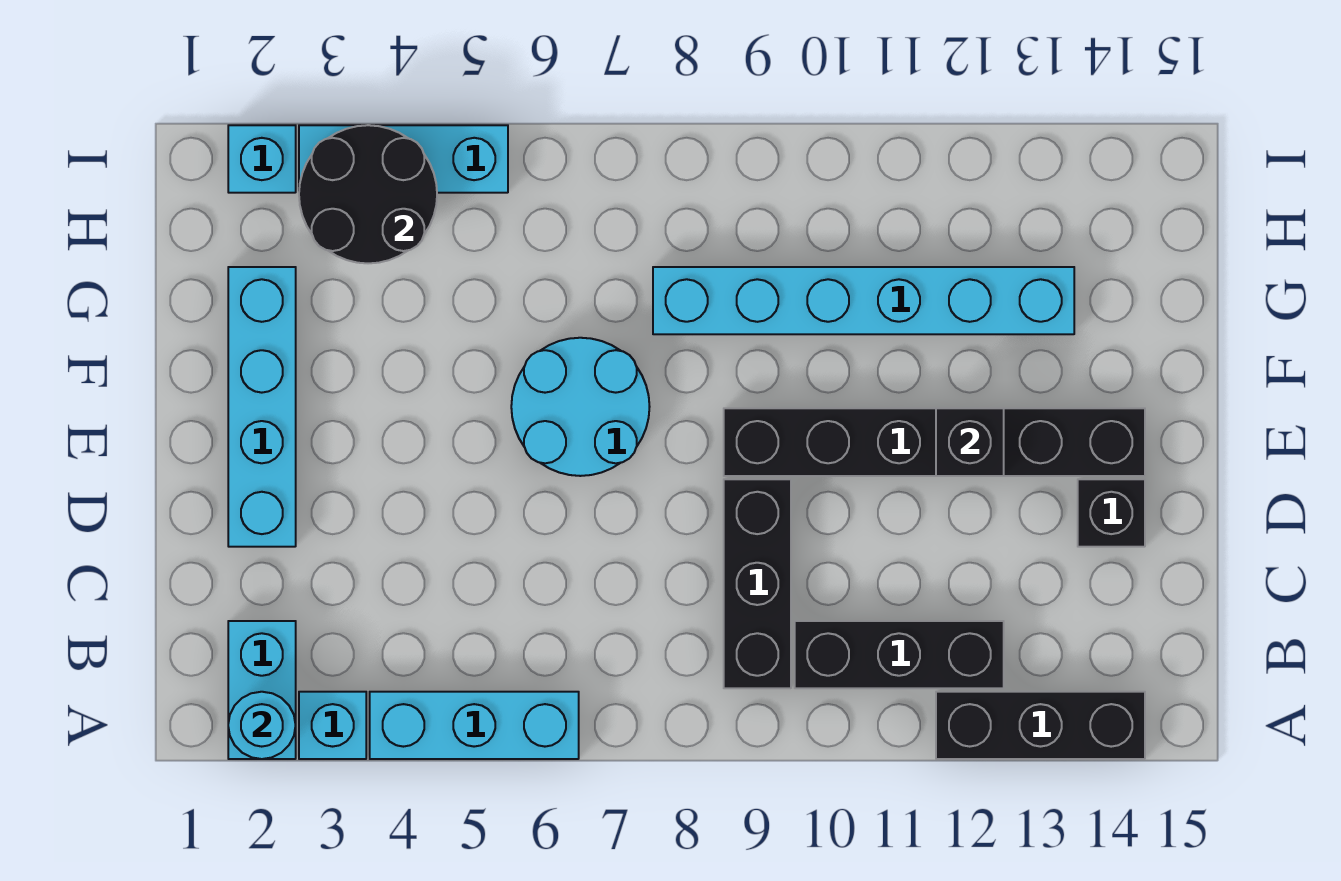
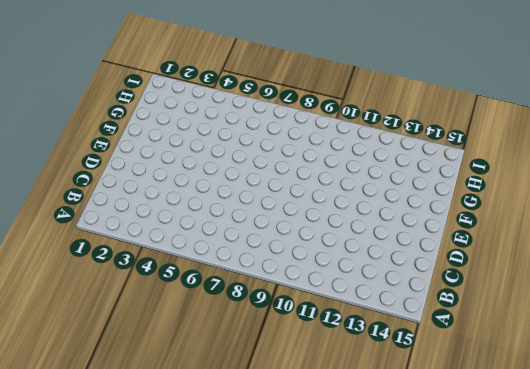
none -> cyan brick A2:B2 level 1
none -> cyan brick A3 level 1
none -> cyan brick A4:A6 level 1

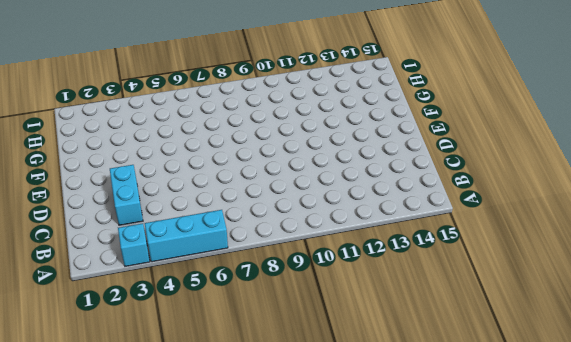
cyan brick C3:D3 level 1 -> cyan brick A2:B2 level 1
none -> black brick A12:A14 level 1
none -> black brick B9:D9 level 1
none -> black brick B10:B12 level 1

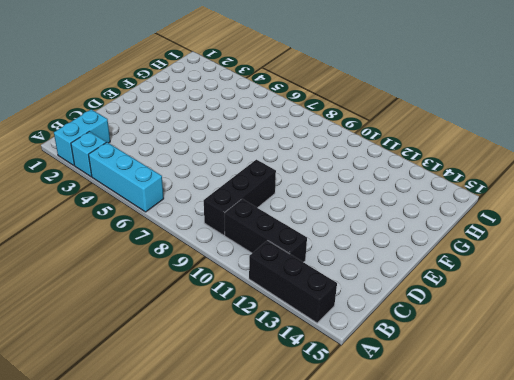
none -> cyan brick D2:G2 level 1
none -> black brick D14 level 1
none -> cyan round brick E6:F7 level 1

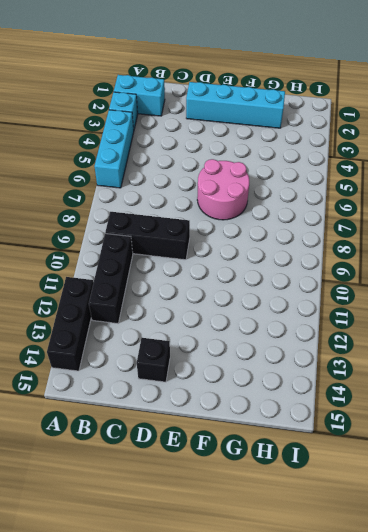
pink round brick E6:F7 level 1 -> cyan round brick E6:F7 level 1
none -> black brick E9:E14 level 1
none -> cyan brick G8:G13 level 1
none -> cyan brick I2 level 1

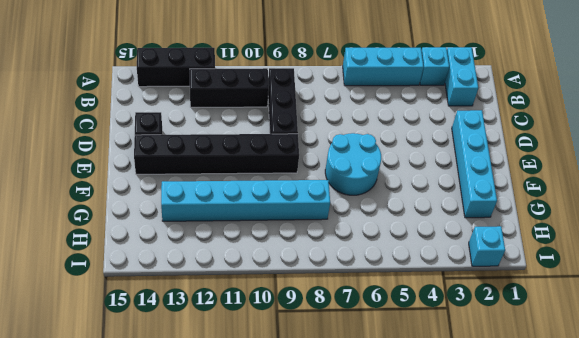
none -> cyan brick I3:I5 level 1
none -> cyan round brick A2 level 2
none -> black brick E12 level 2

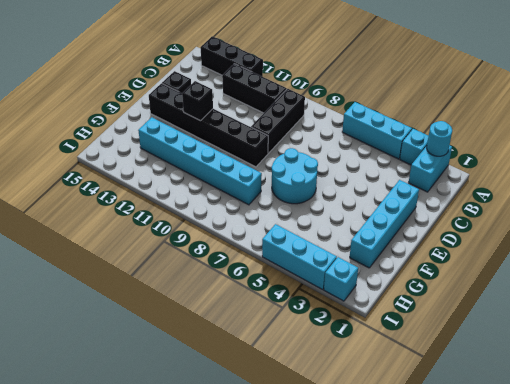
none -> black round brick H3:I4 level 2

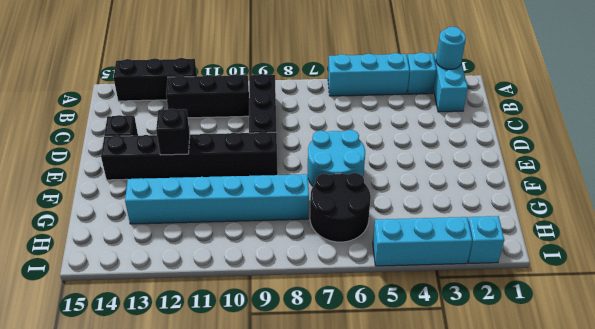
black round brick G6:H7 level 1 -> black round brick H3:I4 level 2
none -> cyan brick D2:G2 level 1

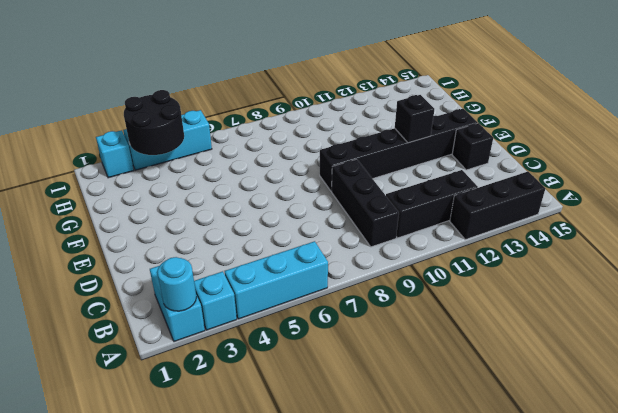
none -> cyan brick D2:G2 level 1
none -> cyan round brick E6:F7 level 1
none -> cyan brick G8:G13 level 1

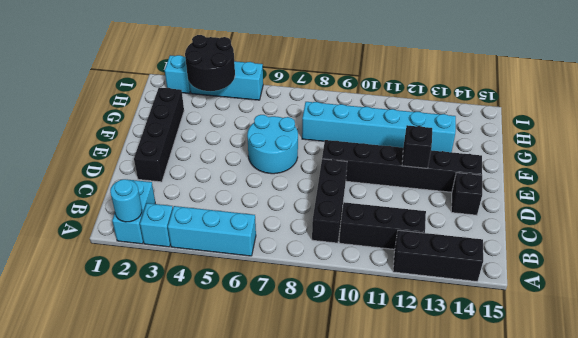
black brick D2:G2 level 1 -> cyan brick D2:G2 level 1

